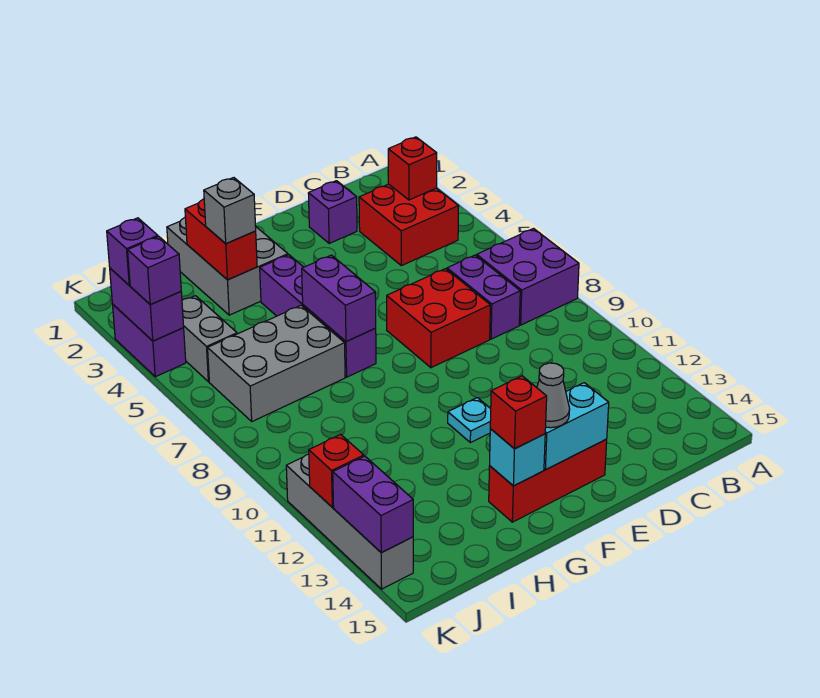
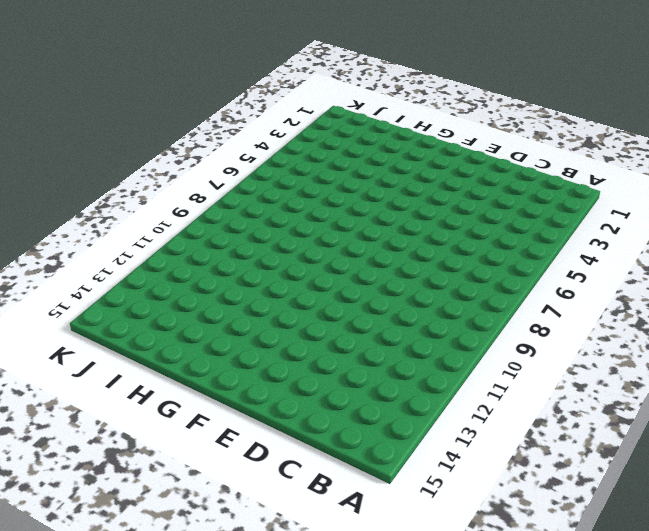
none -> purple brick A7:B8 level 1
none -> red brick B3:C4 level 1
none -> purple brick C7:C8 level 1

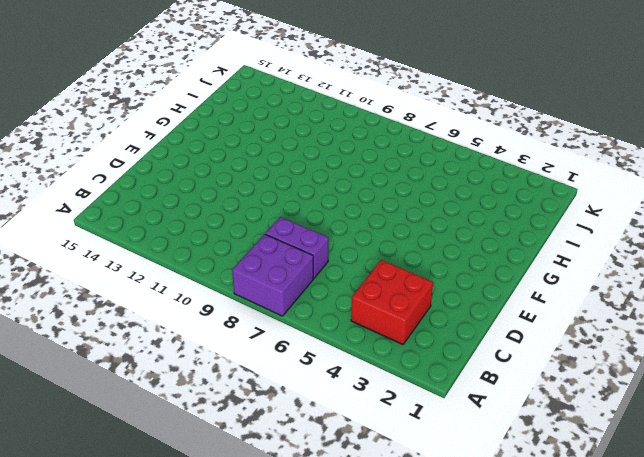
none -> purple brick D2 level 1
none -> red brick D7:E8 level 1
none -> red brick E14:G14 level 1

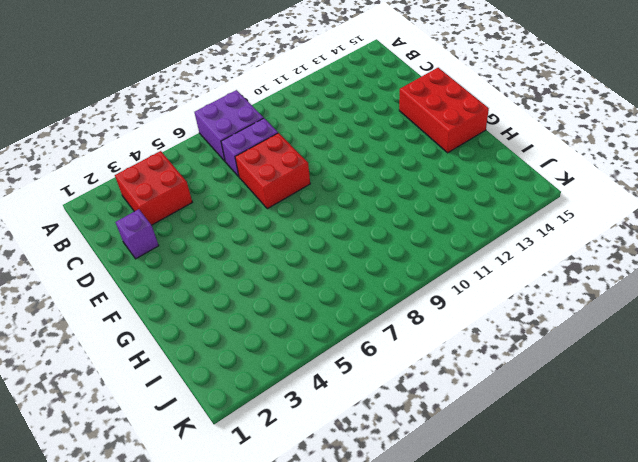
red brick E14:G15 level 1 -> red brick E14:G14 level 1
none -> cyan plate F11 level 1
none -> grey brick G1:H3 level 1
none -> purple brick G4:G7 level 1

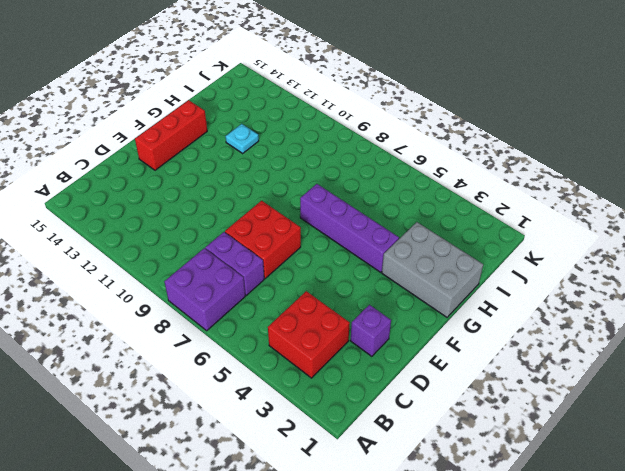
cyan plate H12 level 1 -> cyan plate F11 level 1
none -> grey brick H6:J7 level 1
none -> grey brick J4:J5 level 1
none -> purple brick K3:K4 level 1

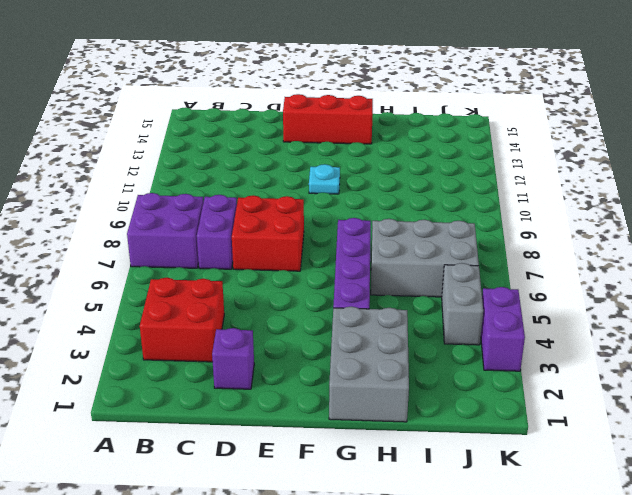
none -> grey brick K11:K14 level 1
none -> red brick B3 level 2
none -> cyan brick E14:F14 level 2

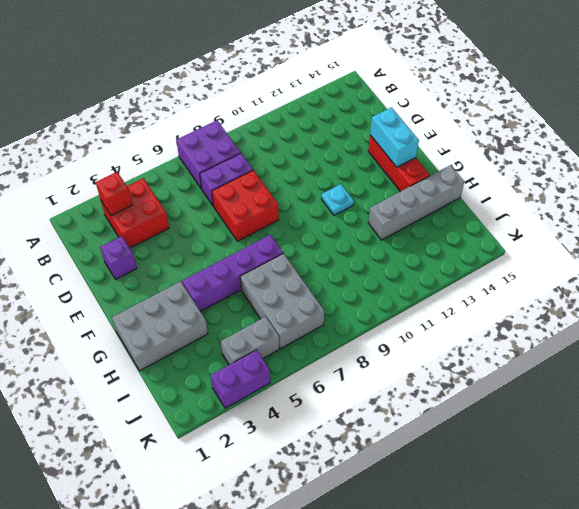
grey brick H12:H15 level 1 -> grey brick K11:K14 level 1
none -> purple brick G6:G7 level 2
none -> cyan brick G14 level 2
none -> red brick H2:H3 level 2

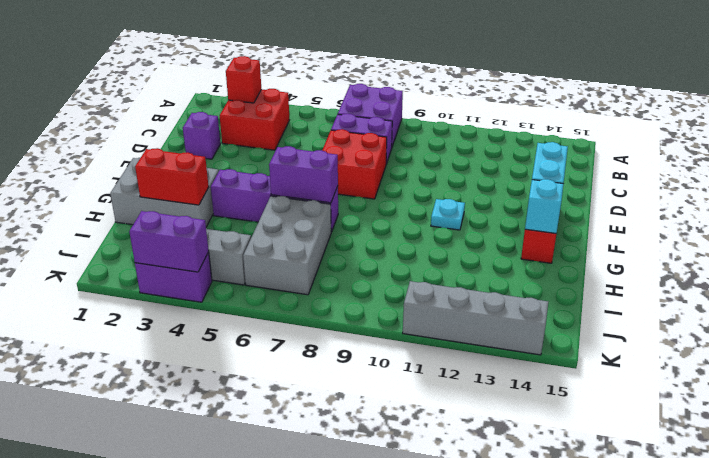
none -> red brick K12 level 2
none -> purple brick K13:K14 level 2
none -> grey cone F14 level 3

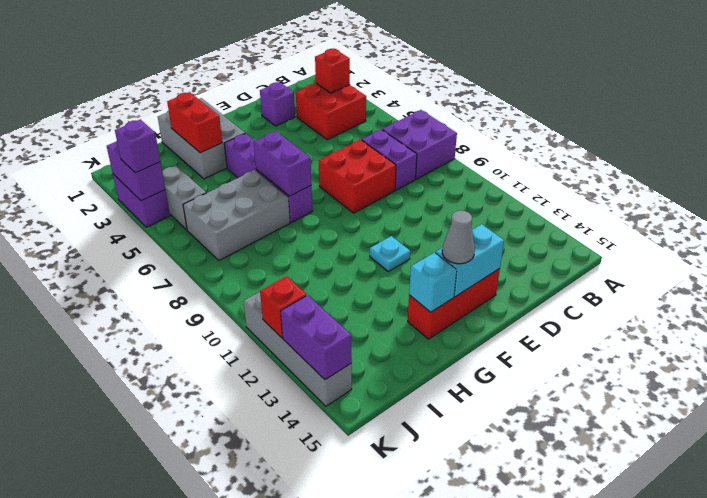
none -> red brick G14 level 3
none -> grey brick H3 level 3
none -> purple brick K3 level 3

